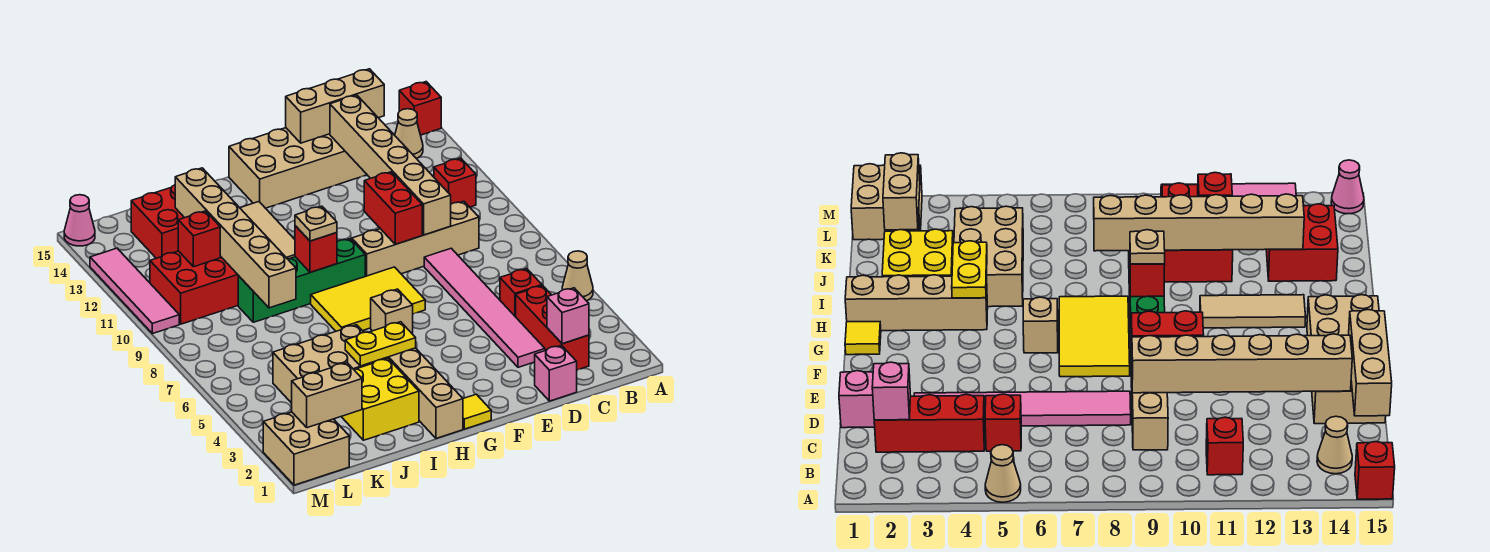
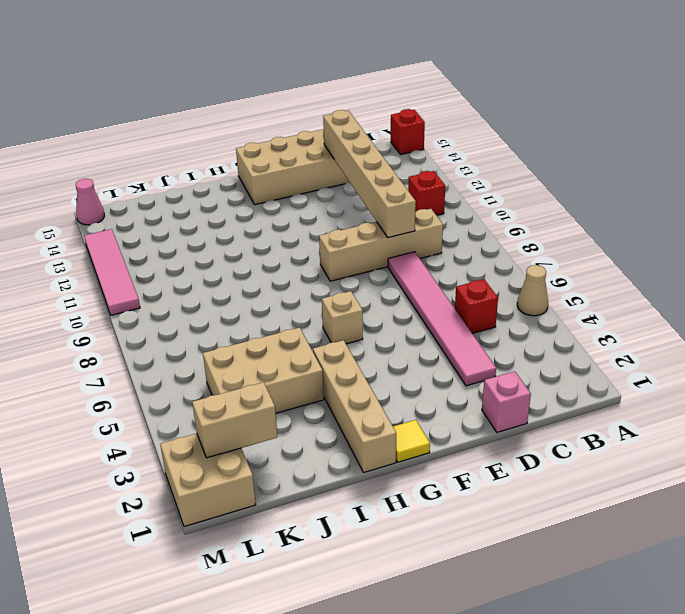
none -> tan cone B14 level 1
none -> red brick C2:C4 level 1
none -> yellow tile F7:H8 level 1
none -> green brick G9:J9 level 1

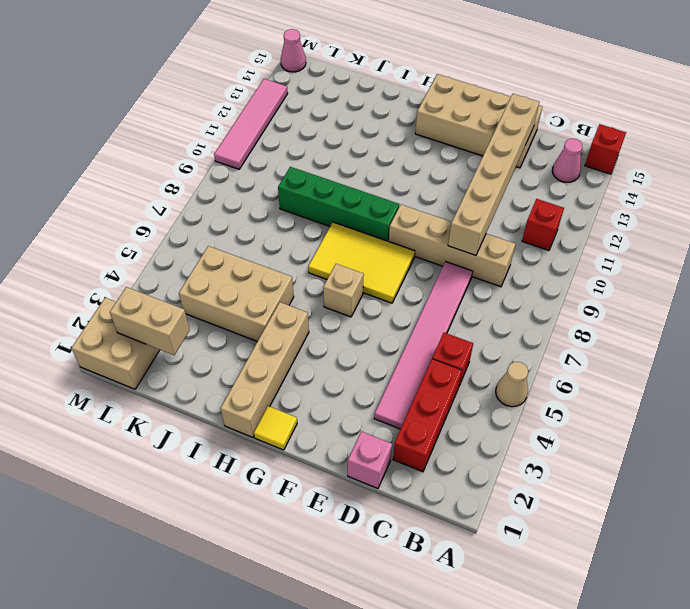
pink cone B14 level 1 -> tan cone B14 level 1
none -> tan tile H11:H13 level 1
none -> yellow brick I2:J3 level 1
none -> red brick J10:L11 level 1
none -> red brick J13:K14 level 1

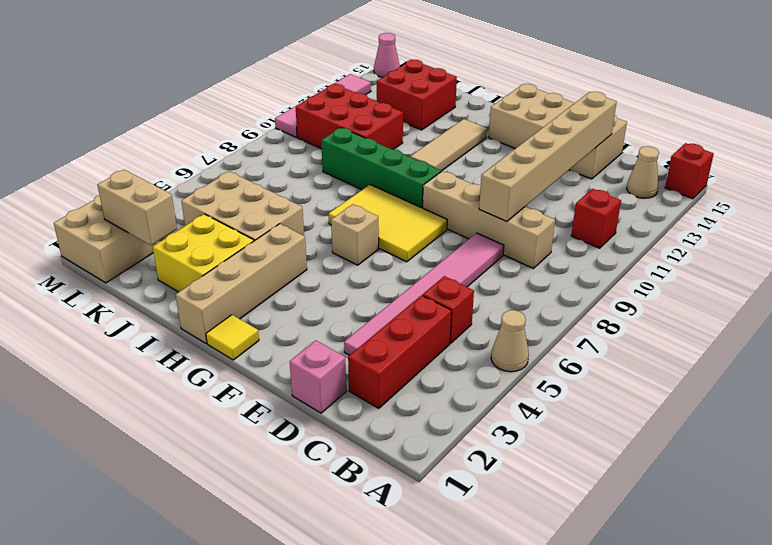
none -> pink brick C2 level 2
none -> tan brick C15:E15 level 2
none -> red brick E9:E10 level 2
none -> yellow plate H4:I4 level 2

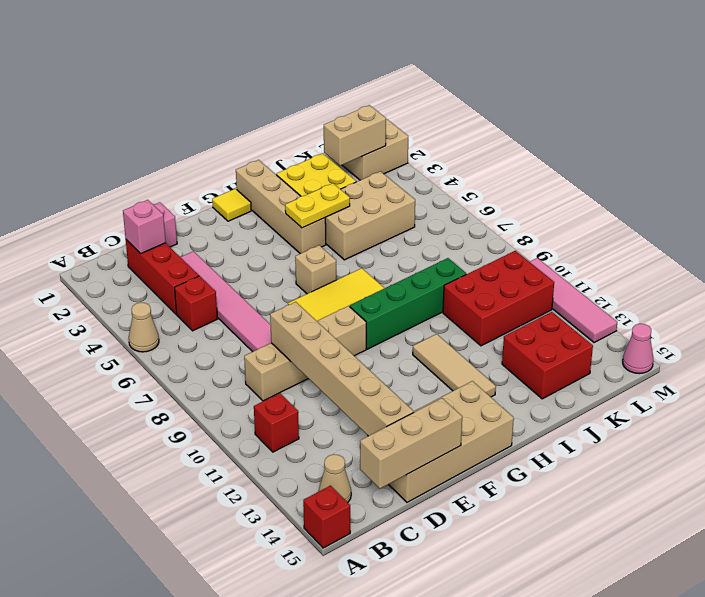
none -> red brick E9:E10 level 2
none -> red brick H9 level 2
none -> tan brick J8:J13 level 2
none -> red brick K11 level 2

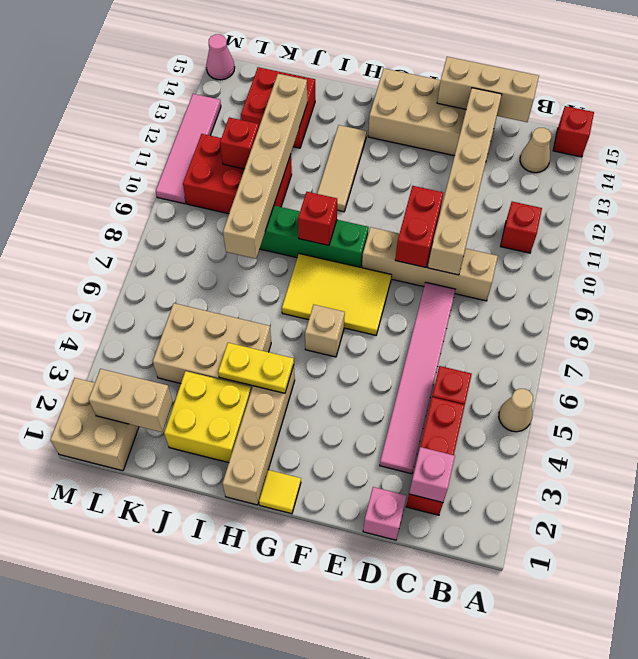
none -> tan plate H9 level 3

